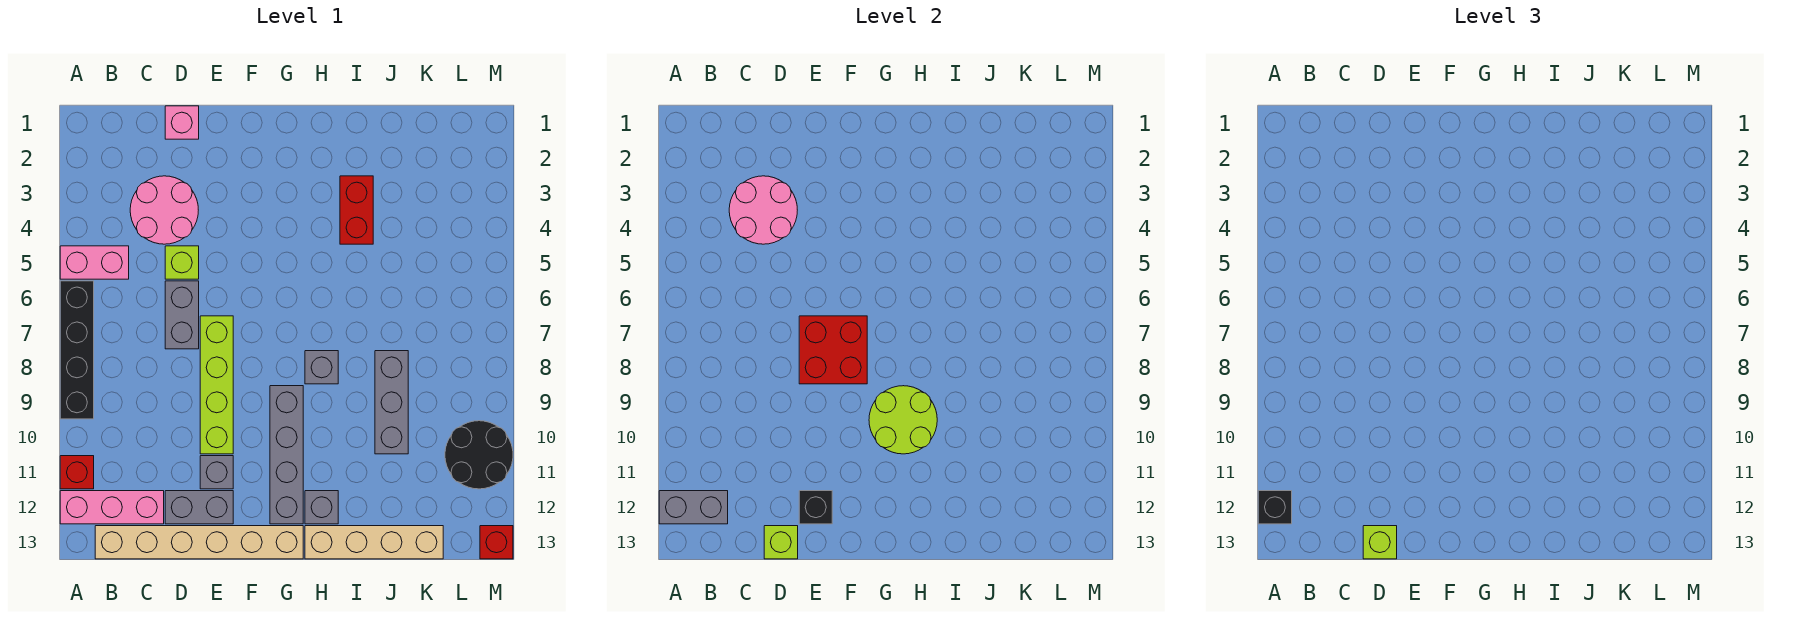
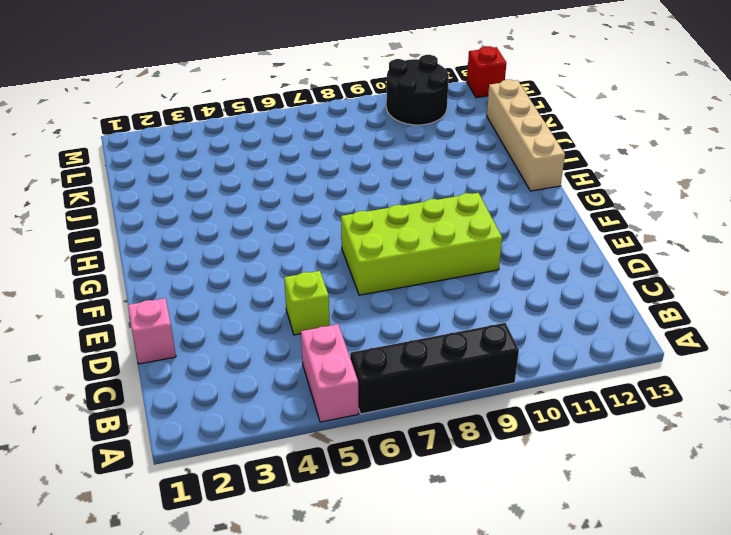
lime brick E7:F10 level 1 -> lime brick E7:E10 level 1
none -> red brick A11 level 1
none -> pink brick A12:C12 level 1
none -> tan brick B13:G13 level 1

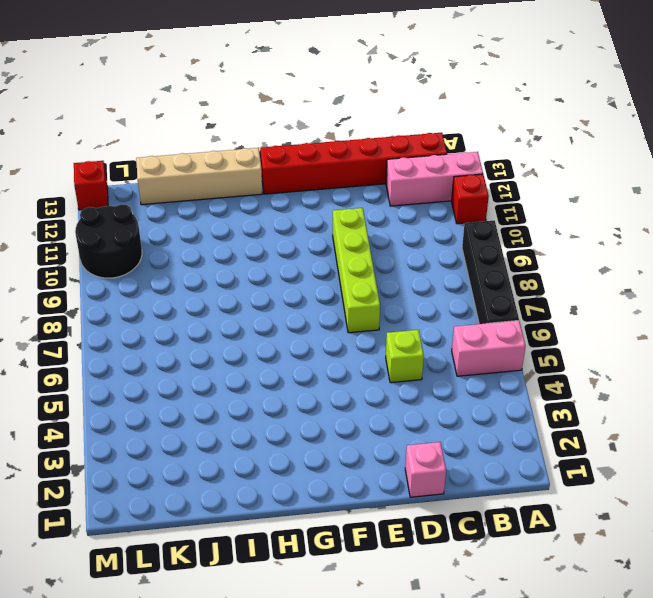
red brick B13:G13 level 1 -> tan brick B13:G13 level 1
none -> pink round brick C3:D4 level 1
none -> grey brick D6:D7 level 1
none -> grey brick D12:E12 level 1

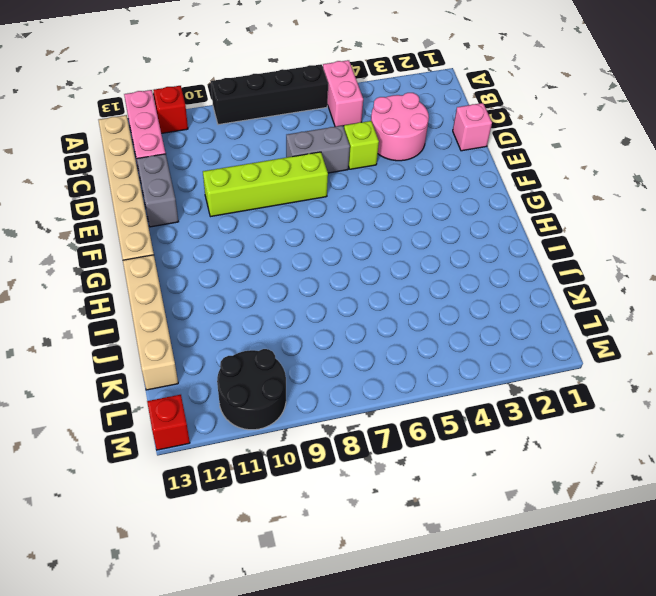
none -> grey brick E11 level 1
none -> grey brick G9:G12 level 1
none -> grey brick H8 level 1

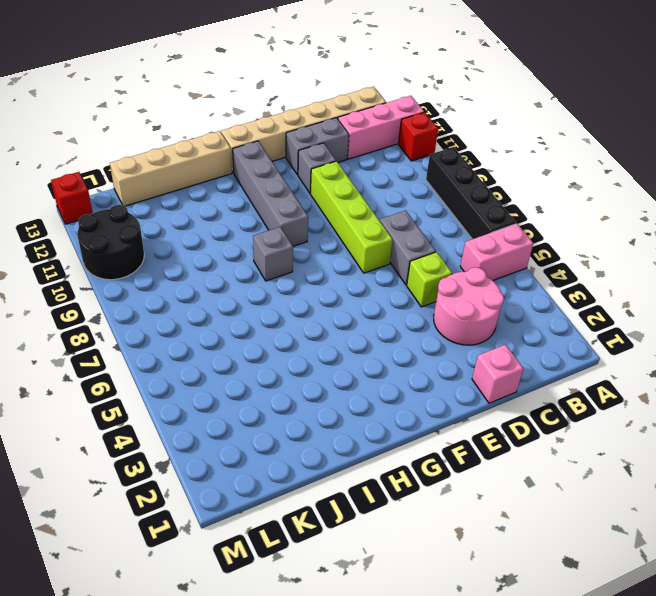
none -> grey brick H12 level 1
none -> red brick I3:I4 level 1
none -> grey brick J8:J10 level 1

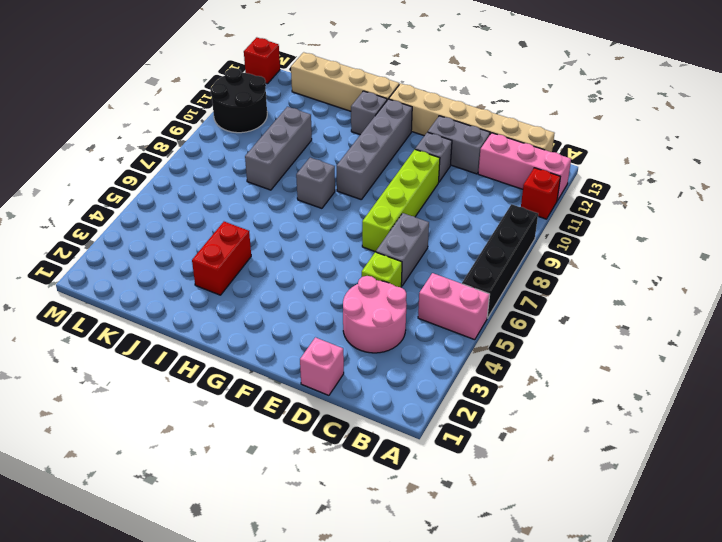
none -> grey brick A12:B12 level 2
none -> pink round brick C3:D4 level 2
none -> lime brick D13 level 2

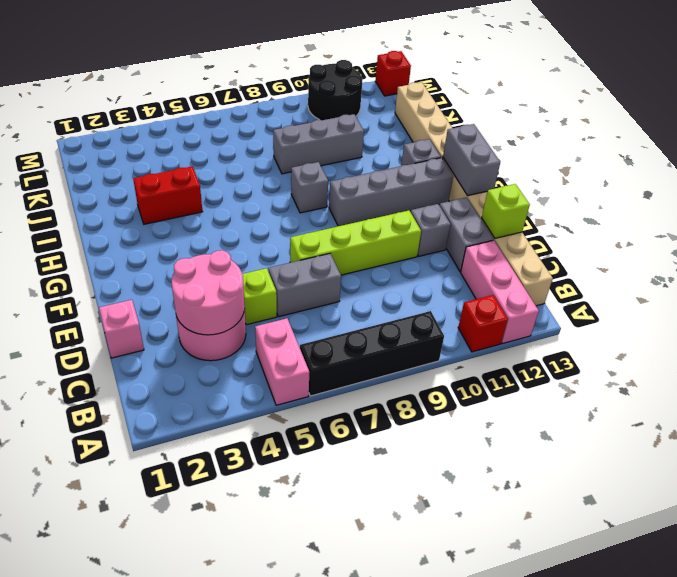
grey brick F13:G13 level 2 -> grey brick A12:B12 level 2
none -> red brick E7:F8 level 2
none -> black brick E12 level 2
none -> lime round brick G9:H10 level 2

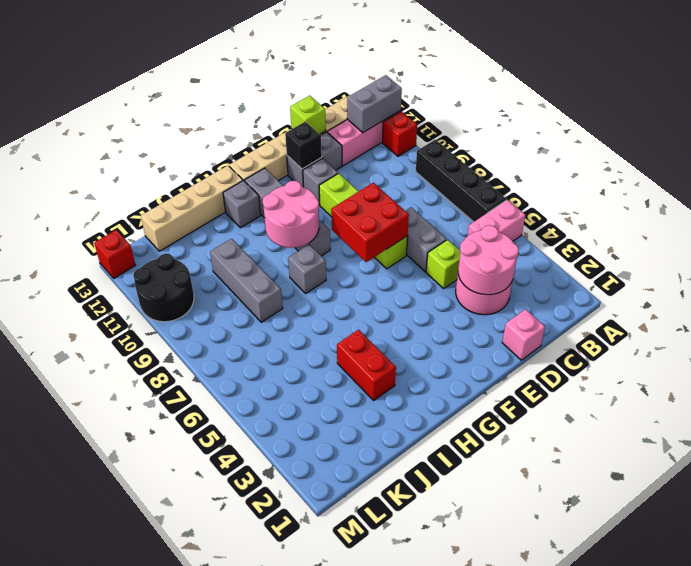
pink round brick G9:H10 level 2 -> lime round brick G9:H10 level 2
none -> black brick A12 level 3
none -> lime brick D13 level 3

